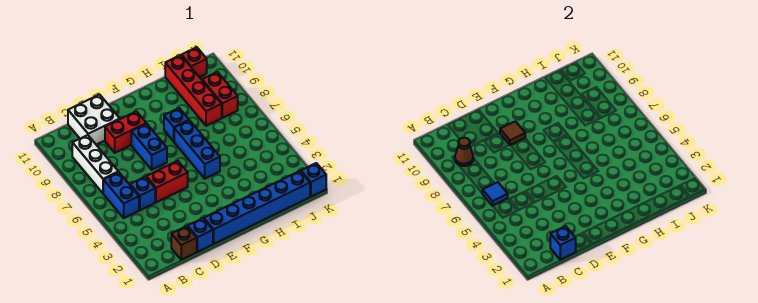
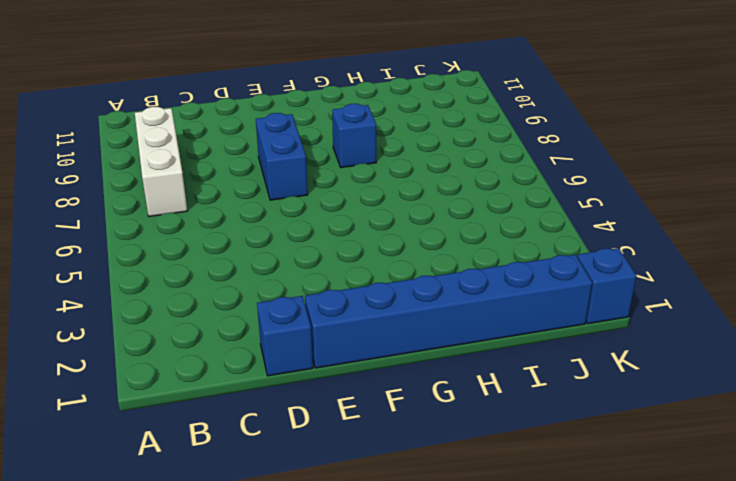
none -> blue brick B5:B6 level 1
none -> brown brick C1 level 1
none -> blue brick C5 level 1

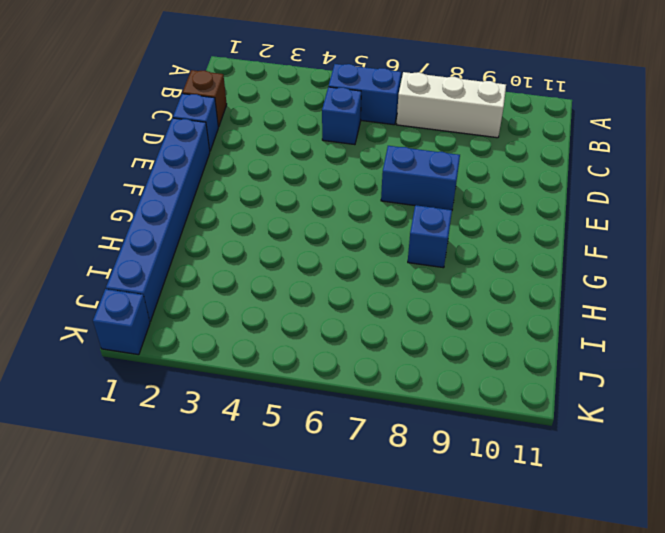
none -> white brick C10:D11 level 1
none -> red brick D5:E5 level 1
none -> red brick D9:E9 level 1

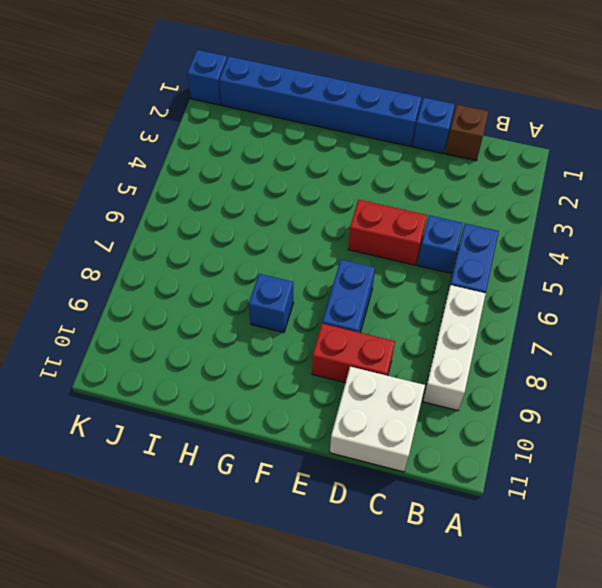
none -> blue brick G5:G7 level 1
none -> red brick I8:I11 level 1
none -> red brick J8:J9 level 1

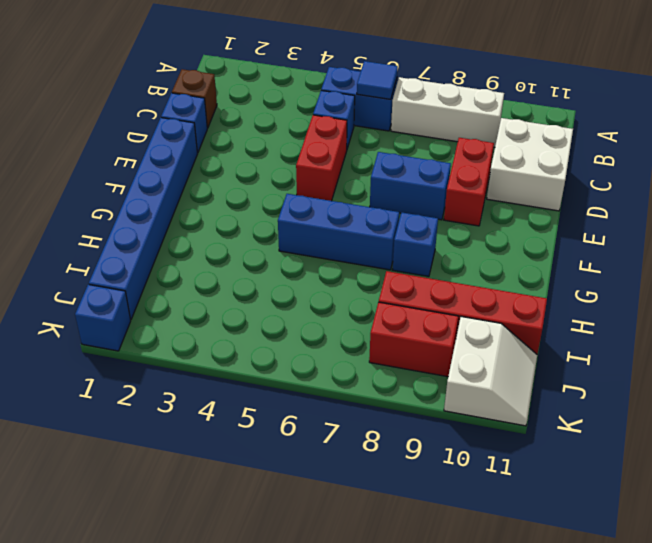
white slope J10:K11 level 1 top 10 -> red brick J11 level 1
none -> brown cone B9 level 2
none -> blue brick C1 level 2
none -> brown tile E9 level 2

